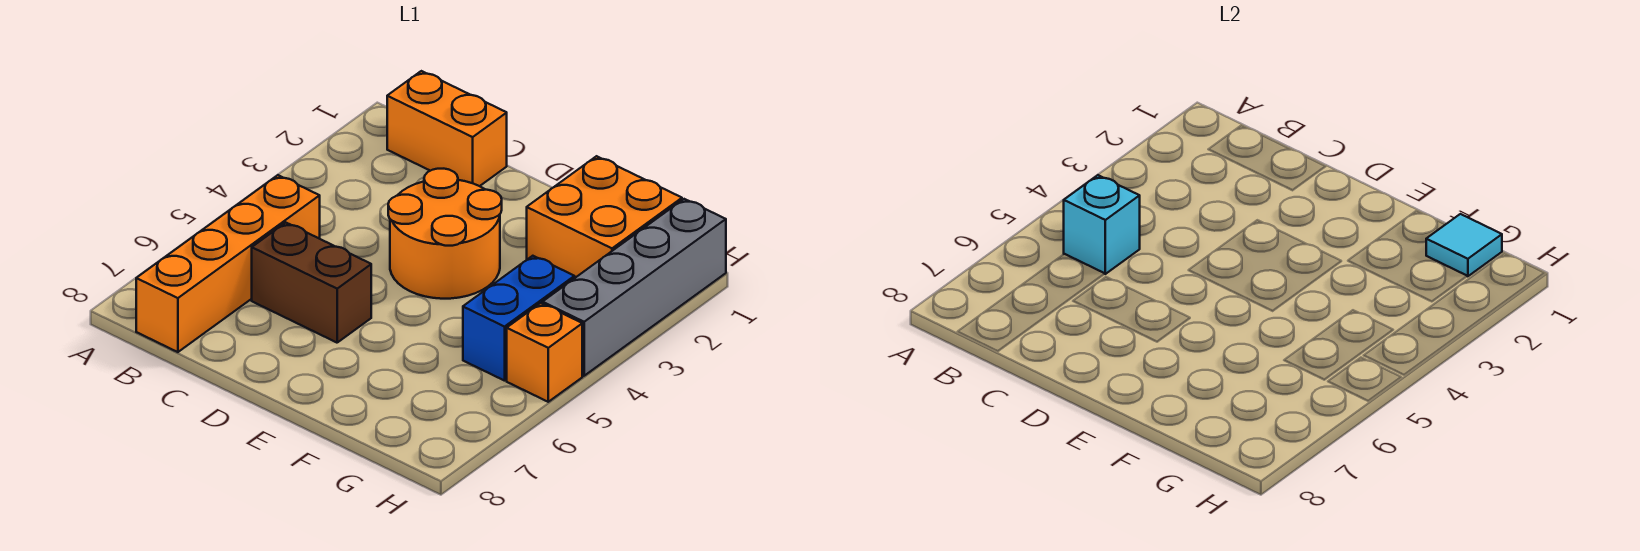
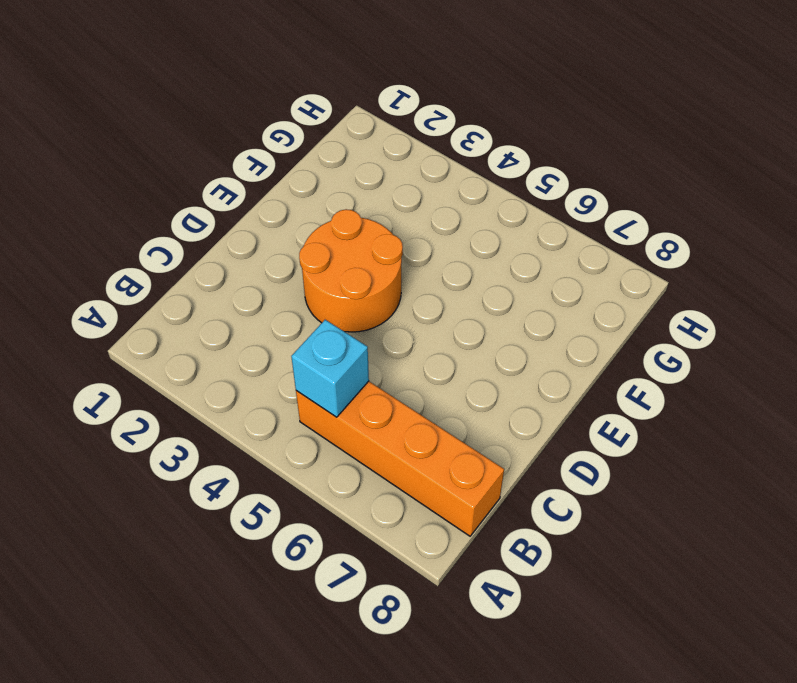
none -> orange brick B1:C1 level 1
none -> brown brick C6:D6 level 1

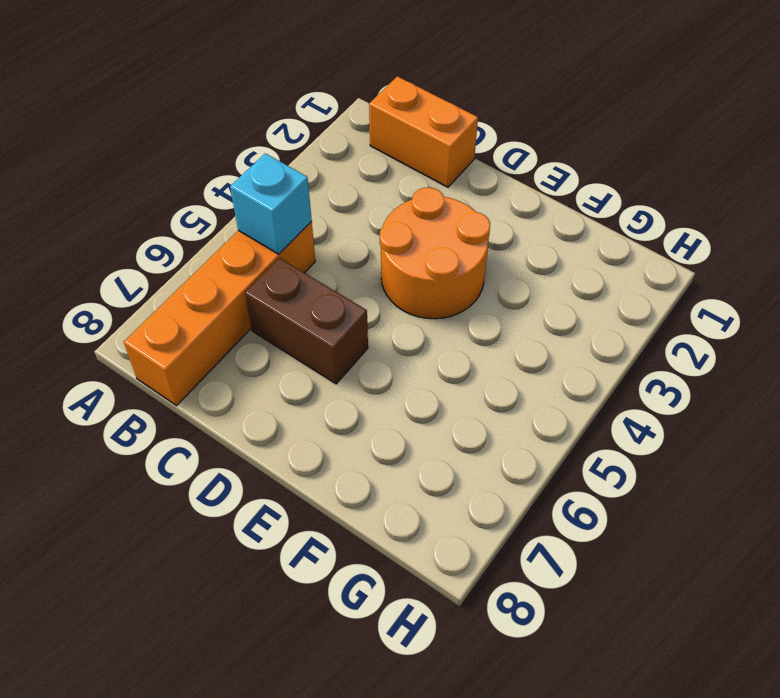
none -> orange brick F1:G2 level 1
none -> blue brick G4:G5 level 1

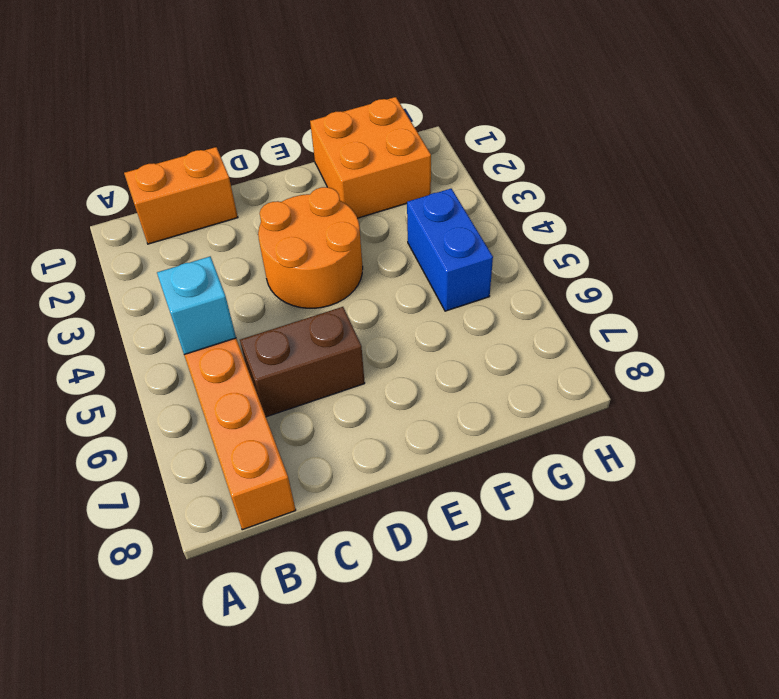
none -> grey brick H1:H4 level 1
none -> orange brick H5 level 1

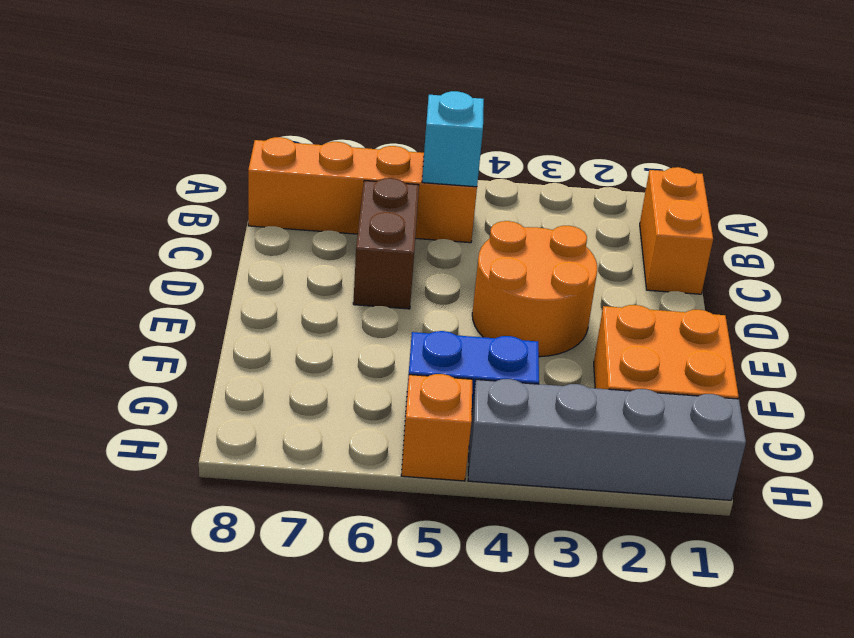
none -> cyan tile G1 level 2

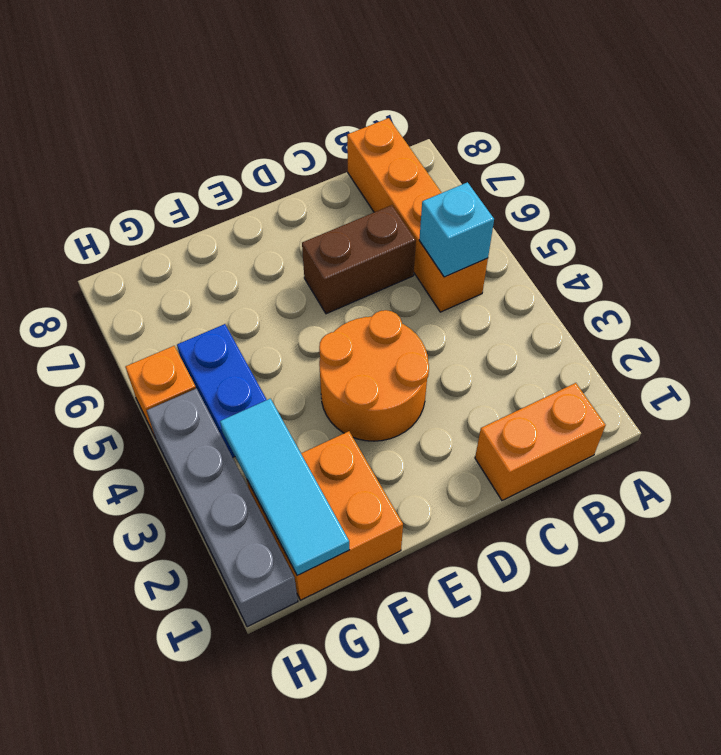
cyan tile G1:G3 level 2 -> cyan tile G1 level 2

